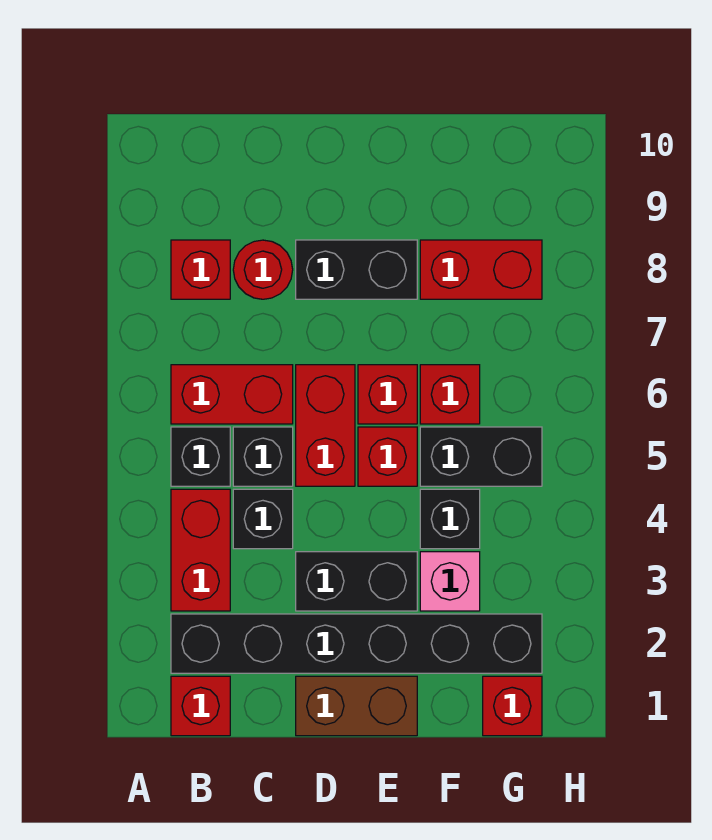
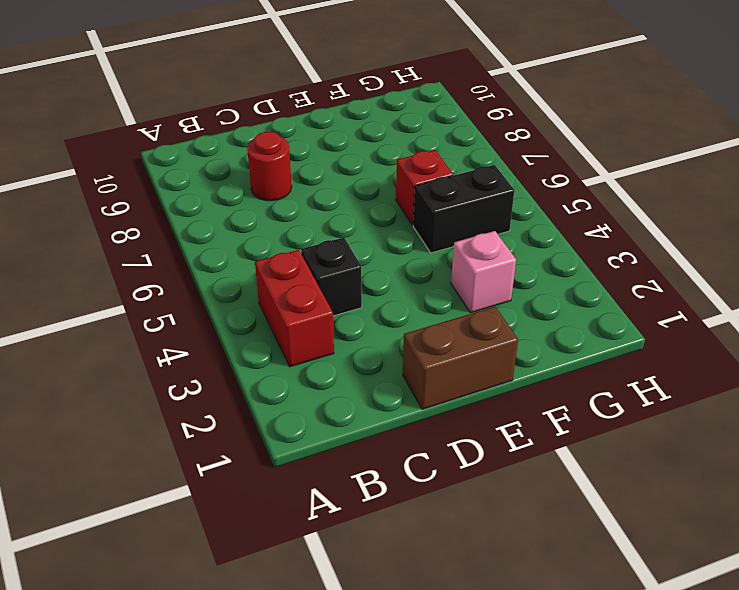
none -> red brick B1 level 1
none -> black brick B2:G2 level 1
none -> black brick B5 level 1

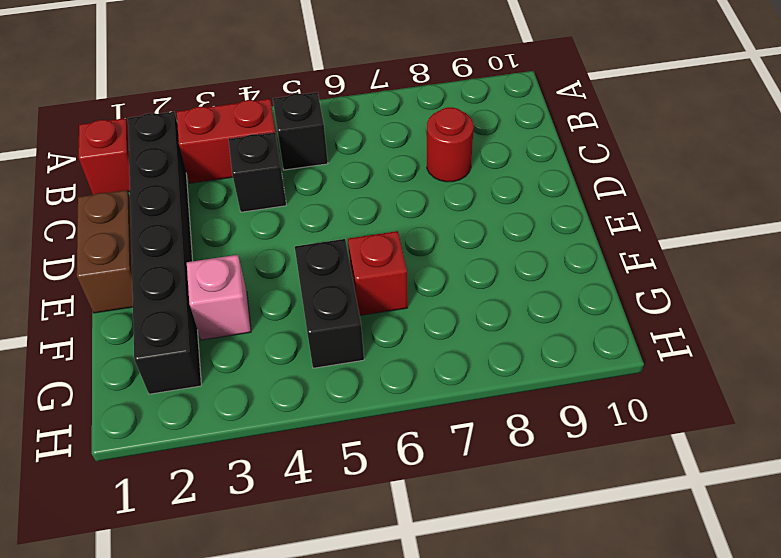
none -> red brick B6:C6 level 1
none -> red brick B8 level 1
none -> black brick C5 level 1

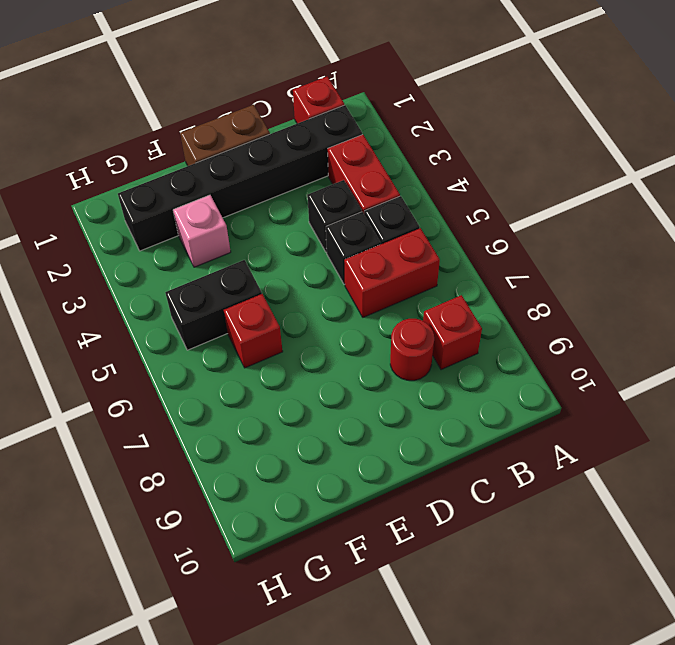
none -> black brick D3:E3 level 1
none -> red brick D5:D6 level 1
none -> black brick D8:E8 level 1

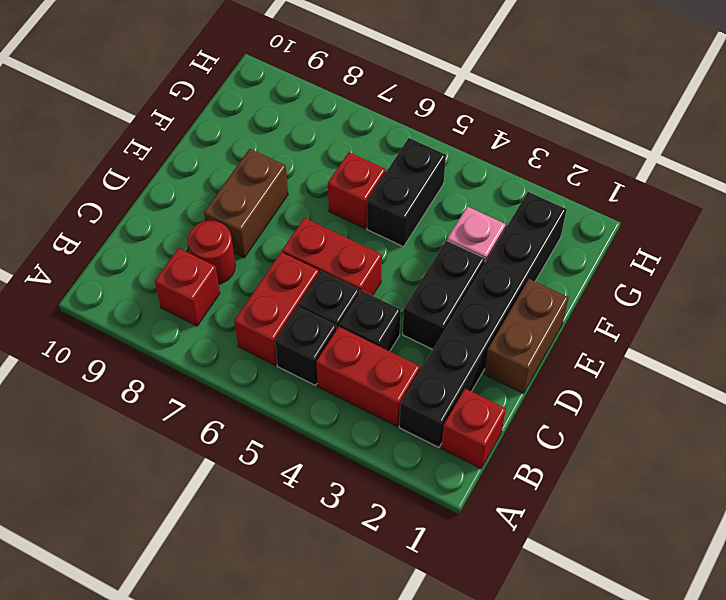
brown brick D8:E8 level 1 -> black brick D8:E8 level 1
none -> red brick E5 level 1
none -> red brick E6 level 1
none -> black brick F4 level 1

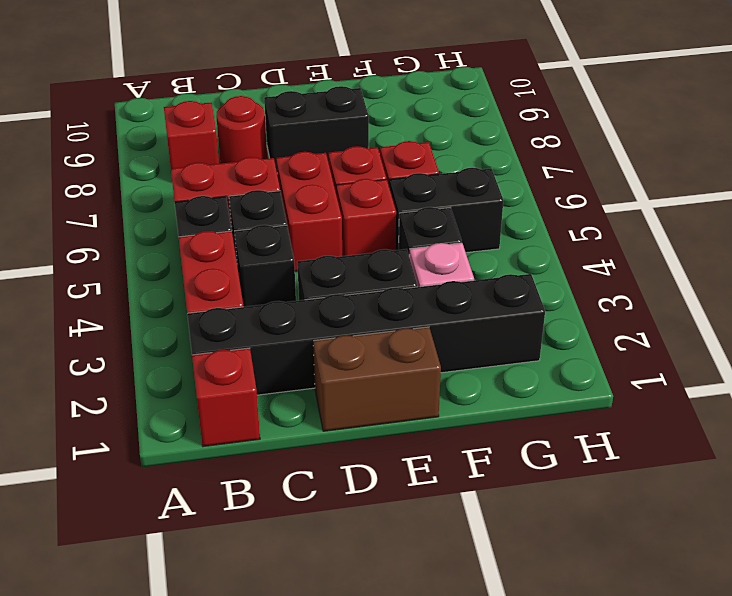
none -> red brick F8:G8 level 1
none -> red brick G1 level 1

